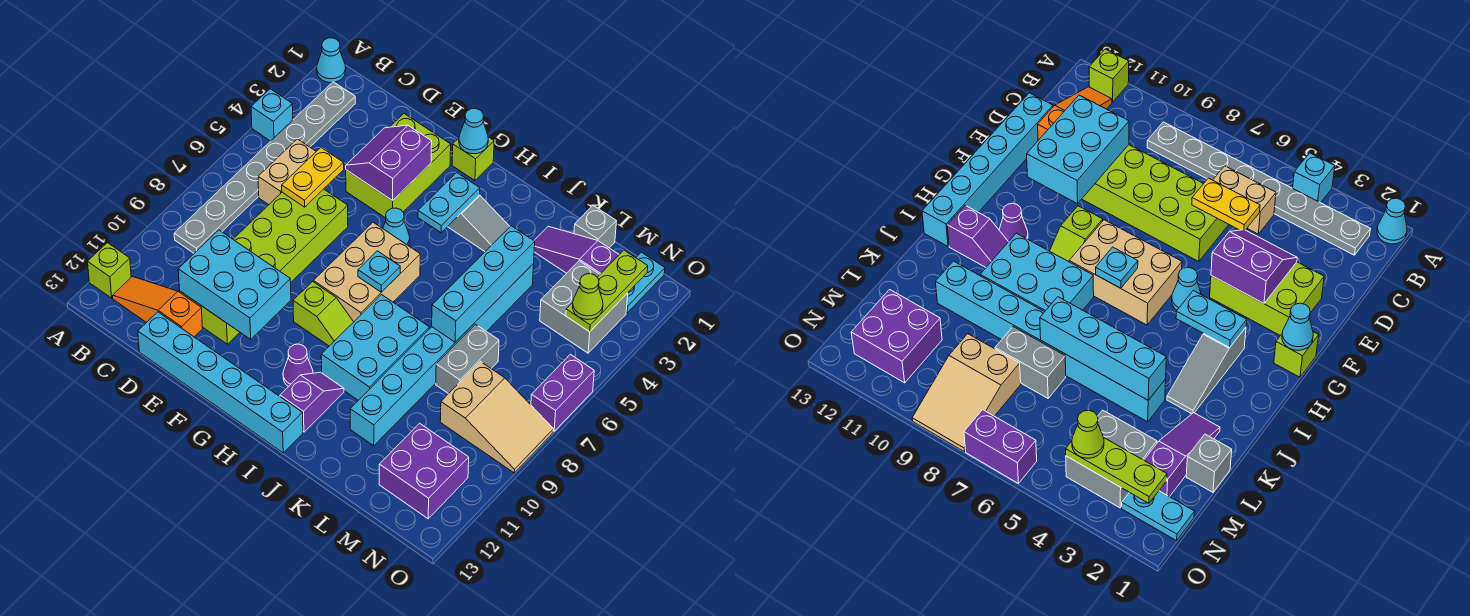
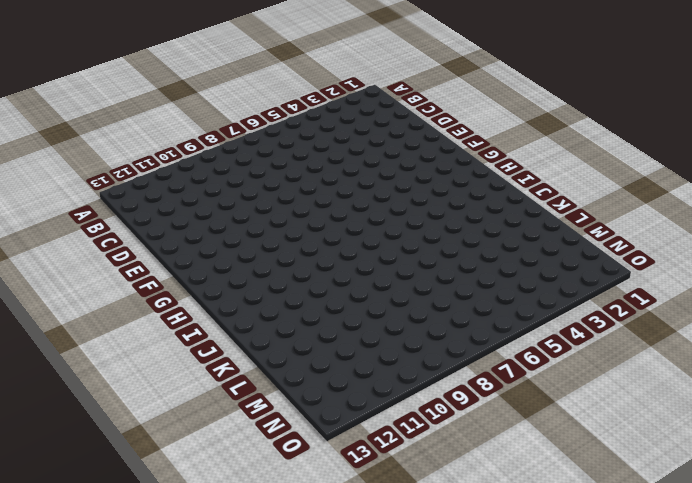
none -> cyan cone A1 level 1
none -> cyan brick A4 level 1
none -> lime brick A12 level 1
none -> grey plate B2:B9 level 1

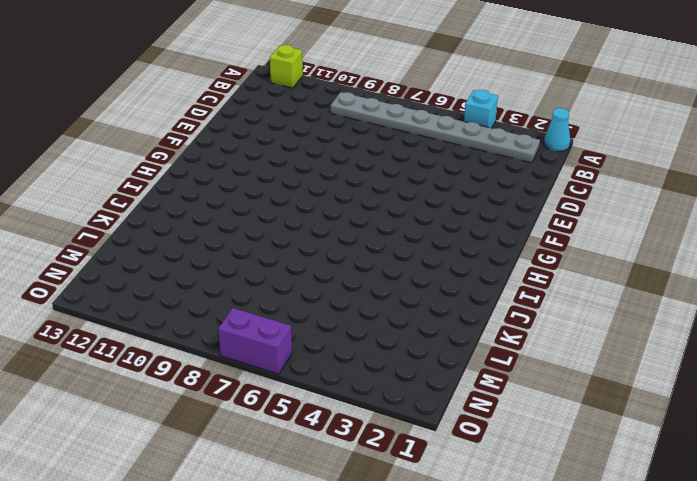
none -> orange slope B12:D12 level 1 top D
none -> tan brick C5:C6 level 1
none -> lime brick D6:E11 level 1
none -> cyan brick D13:I13 level 1

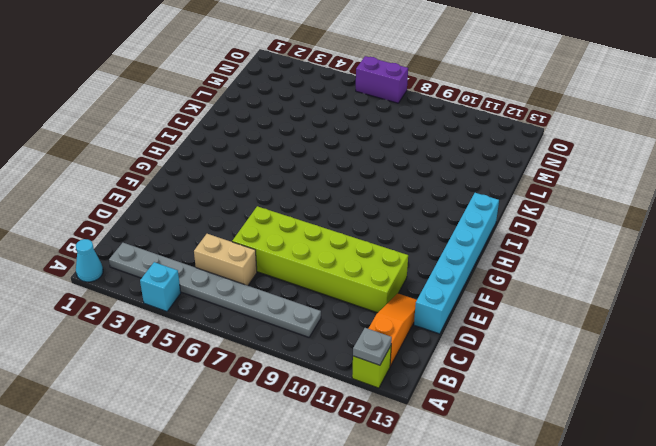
grey plate A12 level 2 -> none
orange slope B12:D12 level 1 top B -> orange slope B12:D12 level 1 top D
none -> lime brick E2:F4 level 1
none -> lime brick G1 level 1
none -> cyan cone G5 level 1
none -> tan brick G6:H8 level 1

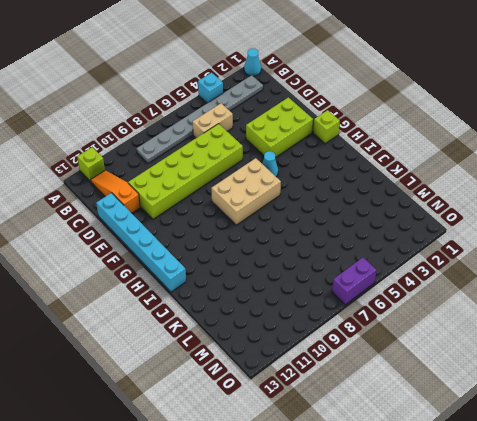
none -> lime slope G9:H9 level 1 top G
none -> grey slope H3:J3 level 1 top H
none -> purple cone H11 level 1
none -> cyan brick I8:J10 level 1

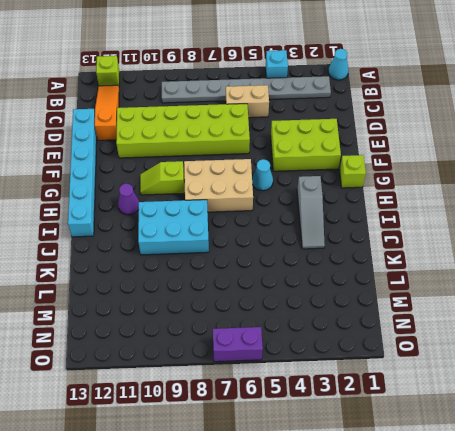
lime slope G9:G10 level 1 top 9 -> lime slope G9:H9 level 1 top G
none -> purple slope I11:I12 level 1 top 12
none -> purple slope K2:M2 level 1 top M
none -> cyan brick K4:K11 level 1
none -> grey brick L1 level 1

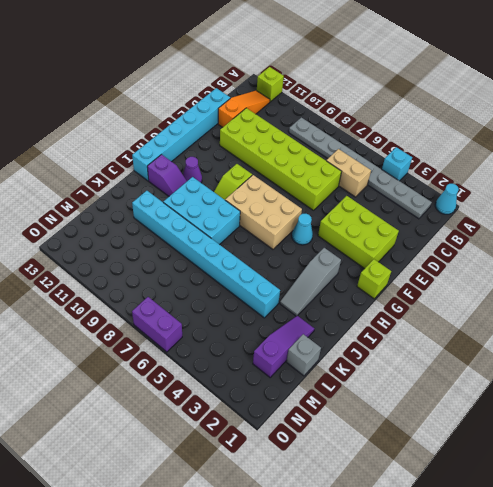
none -> grey brick L7:L8 level 1
none -> grey brick M3:N4 level 1
none -> tan slope M8:O9 level 1 top M
none -> purple brick M11:N12 level 1

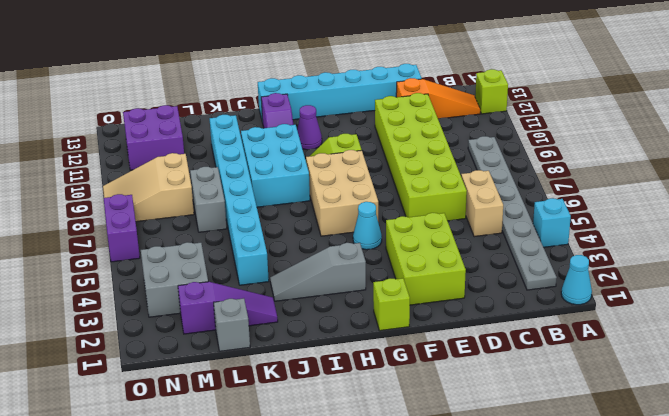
none -> cyan plate N1:N2 level 1
none -> yellow plate D5:D6 level 2
none -> cyan brick D10:F11 level 2
none -> purple slope E3:F4 level 2 top F

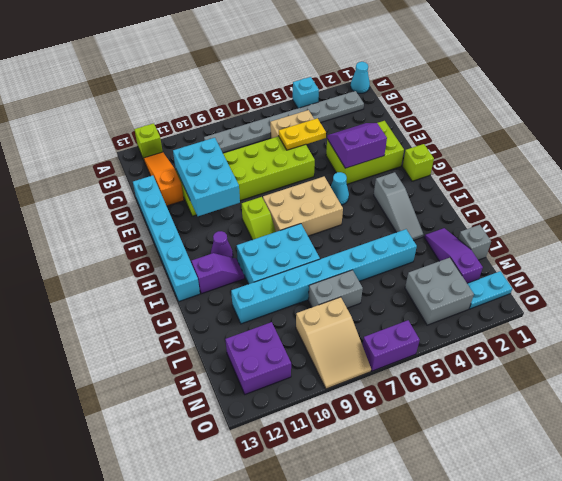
none -> cyan cone G1 level 2
none -> cyan plate H3:H4 level 2
none -> cyan plate H7 level 2
none -> cyan brick K4:K7 level 2

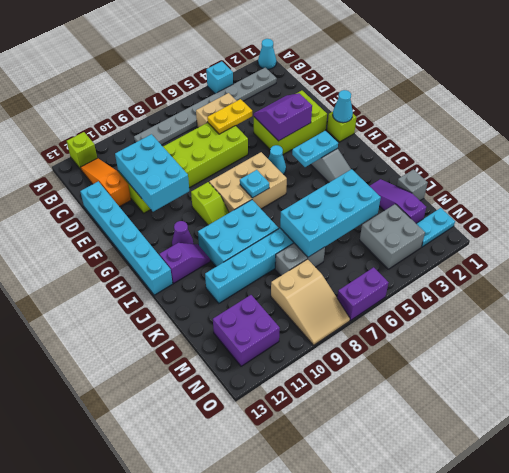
cyan brick K4:L7 level 2 -> cyan brick K4:K7 level 2
none -> lime plate N2:N4 level 2
none -> lime cone N4 level 3

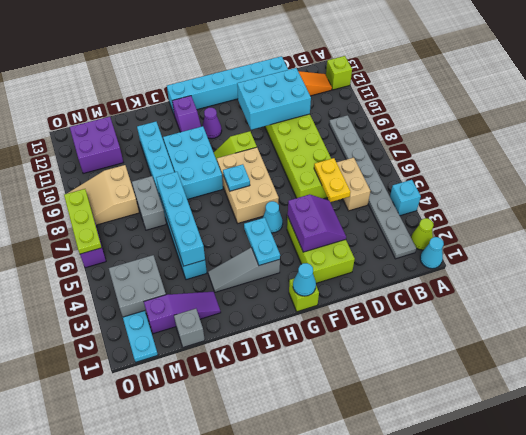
lime cone A2 level 1 -> lime cone N4 level 3
lime plate O6:O8 level 2 -> lime plate N2:N4 level 2

